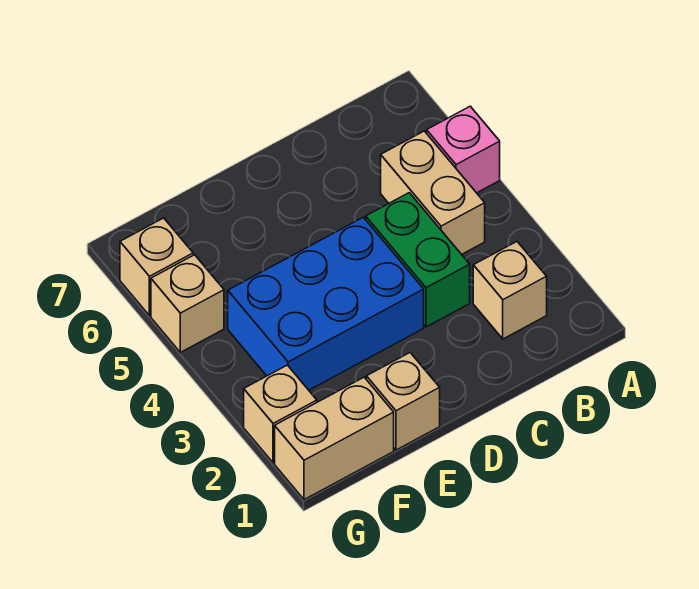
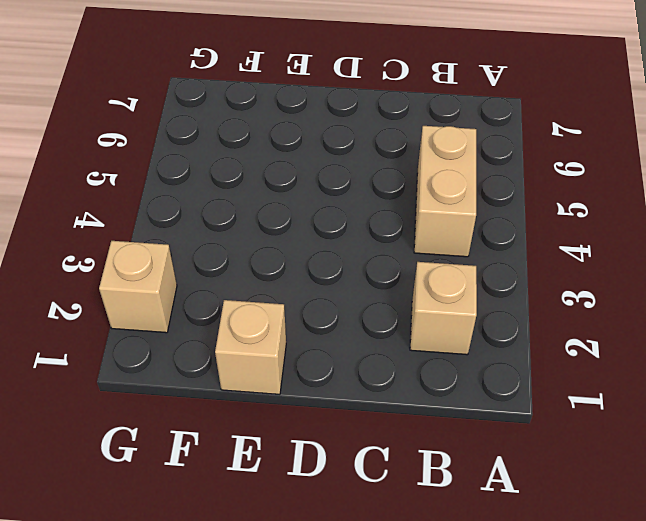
none -> pink brick A5 level 1
none -> green brick C3:C4 level 1

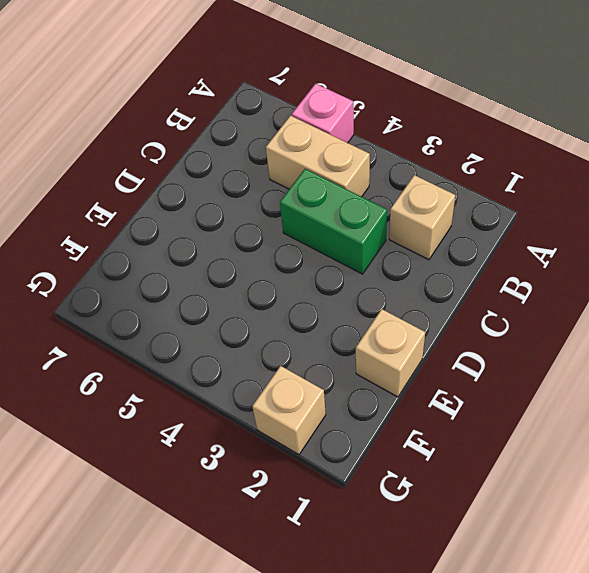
none -> blue brick D3:F4 level 1
none -> tan brick F1:G1 level 1

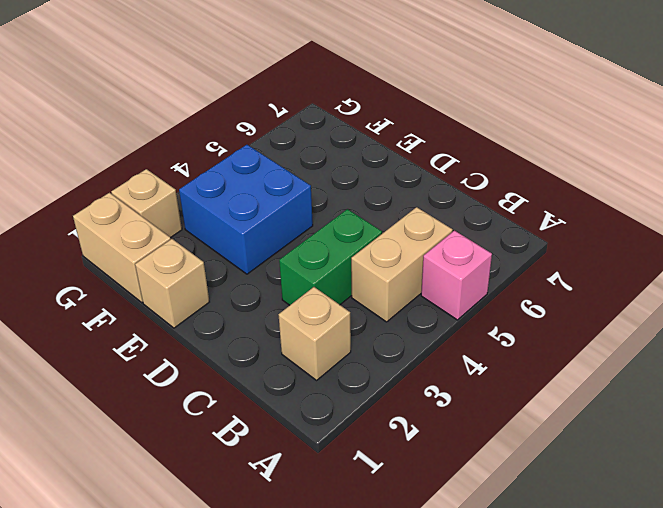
blue brick E3:F4 level 1 -> blue brick D3:F4 level 1
none -> tan brick G5 level 1
none -> tan brick G6 level 1

